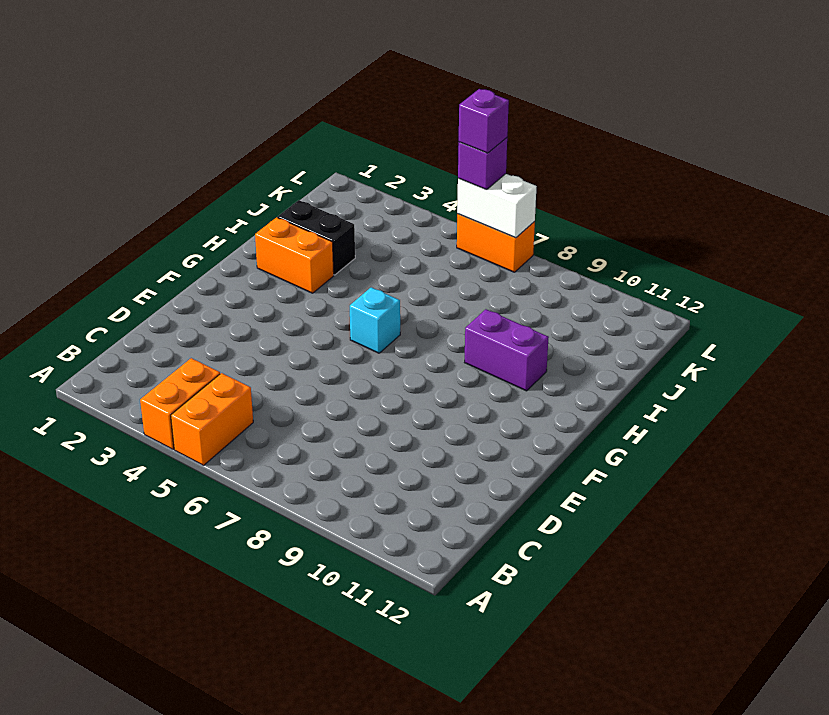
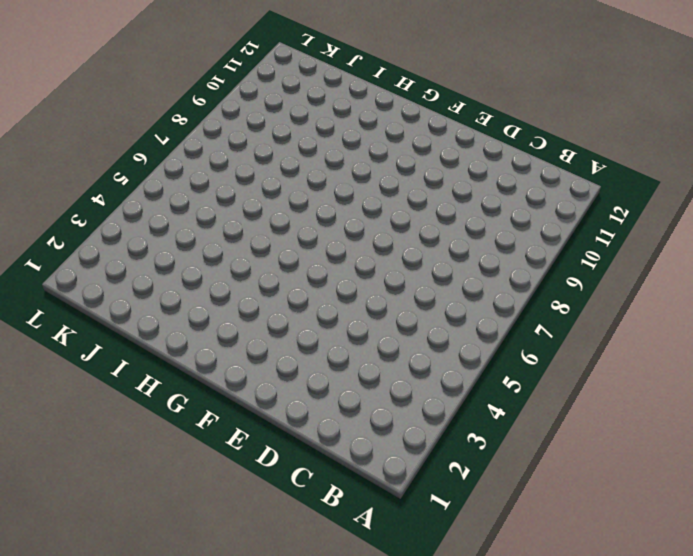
none -> orange brick A4:B4 level 1
none -> orange brick A5:B5 level 1

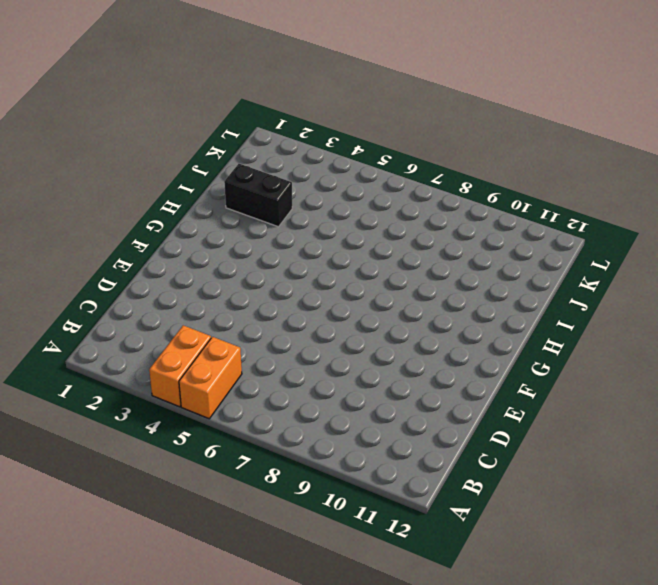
none -> cyan brick G6 level 1
none -> orange brick H2:H3 level 1

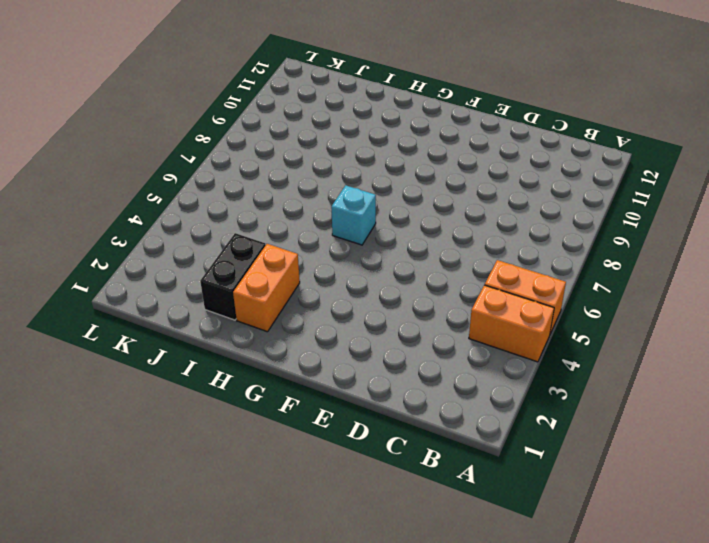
none -> purple brick H9:H10 level 1
none -> orange brick L6:L7 level 1

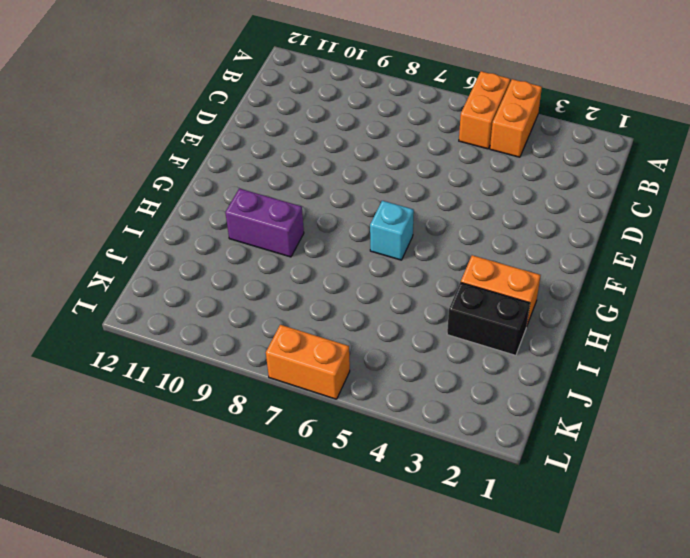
none -> white brick L6:L7 level 2
none -> purple brick L6 level 3

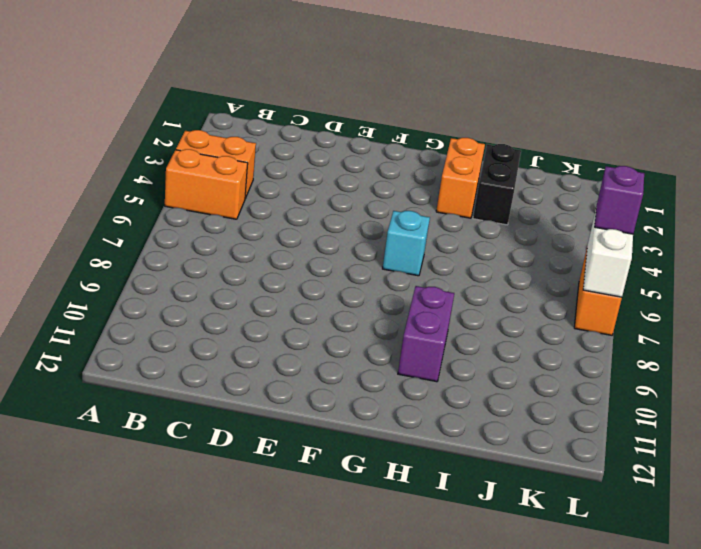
none -> purple brick L6 level 4

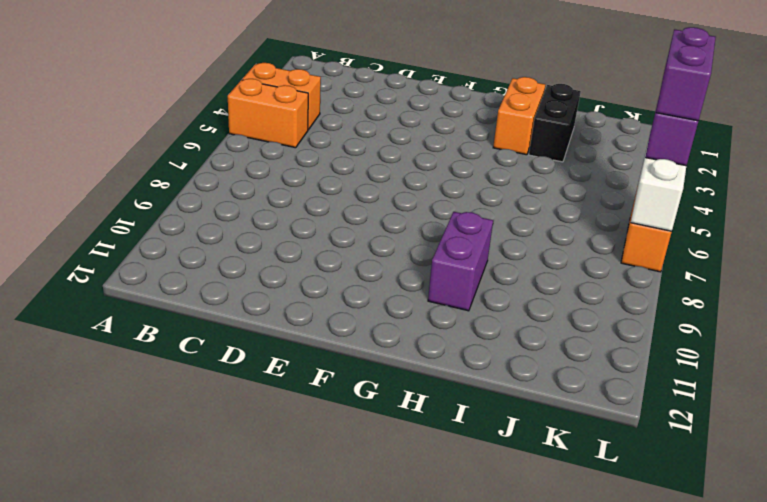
purple brick L5:L6 level 4 -> purple brick L6 level 4
none -> cyan brick G6 level 1

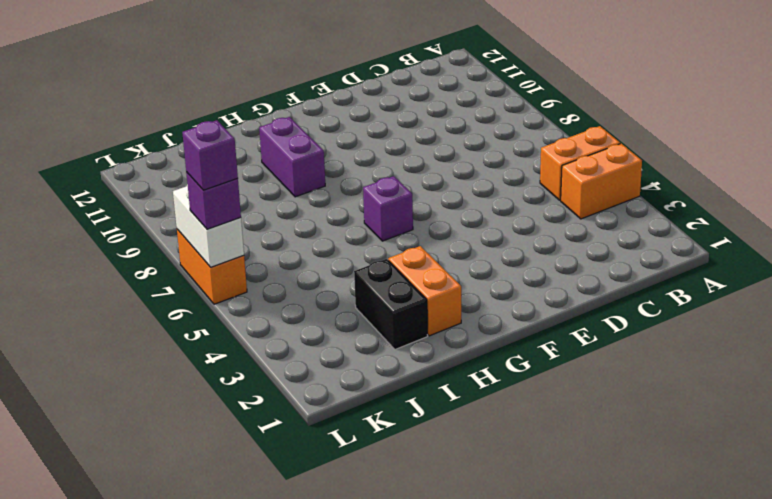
purple brick G6 level 1 -> cyan brick G6 level 1

